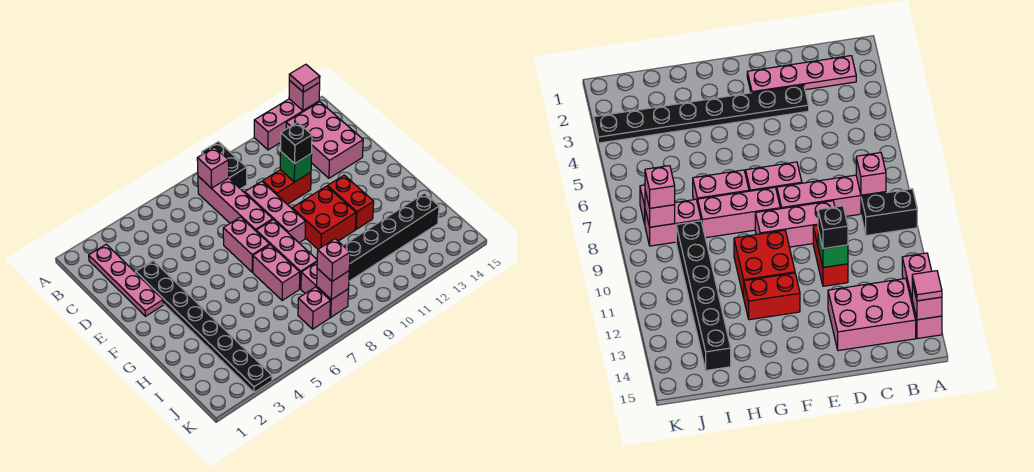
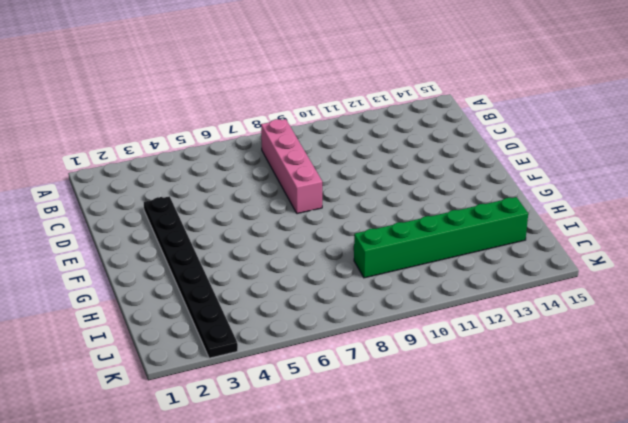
green brick I9:I14 level 1 -> black brick I9:I14 level 1
none -> black brick A9:B9 level 1
none -> pink brick A12:A14 level 1
none -> pink plate B2:E2 level 1

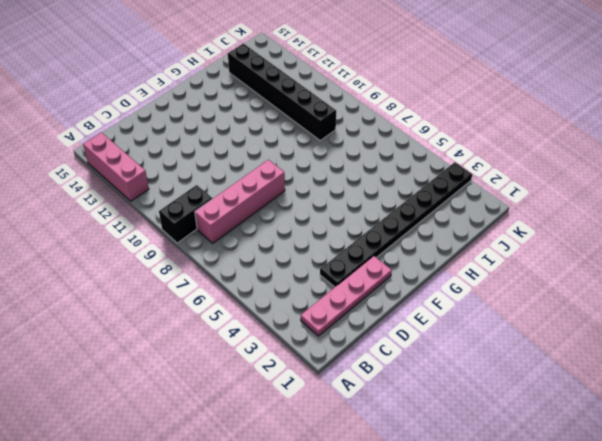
none -> pink brick B13:D14 level 1
none -> pink brick D9:F9 level 1
none -> red brick D10:D11 level 1

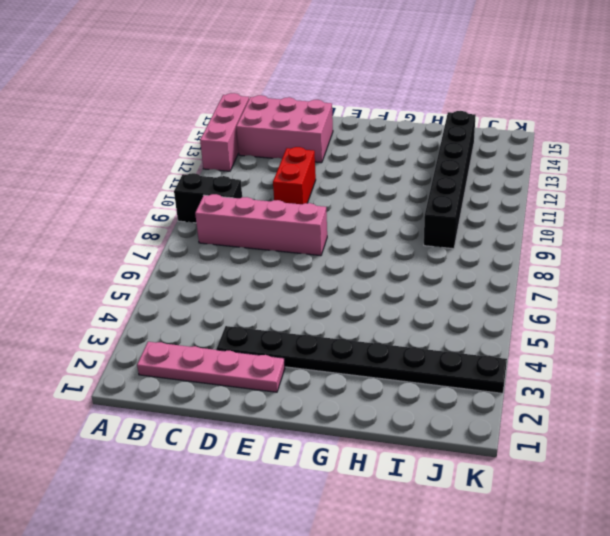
none -> pink brick D9:F9 level 1
none -> pink brick E7:F7 level 1
none -> pink brick F8:H8 level 1

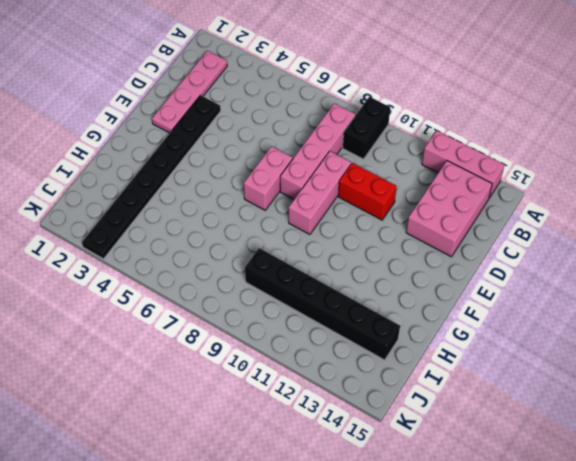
none -> pink brick F8:H8 level 1
none -> red brick F10:G11 level 1
none -> red brick F12:G12 level 1

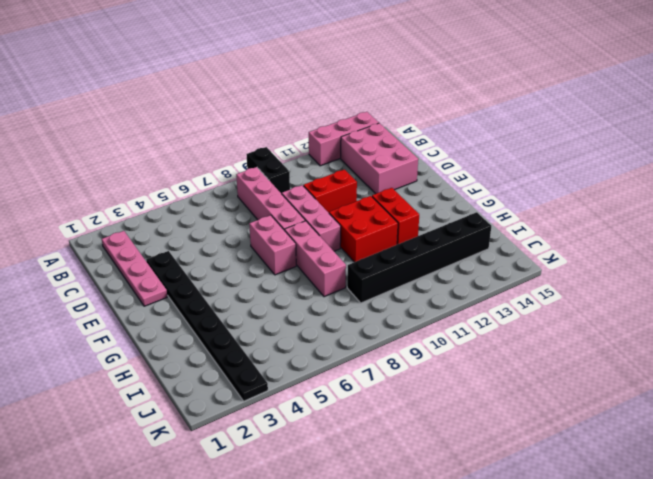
none -> pink brick G7:H7 level 1
none -> pink brick I8:J8 level 1
none -> pink brick J7 level 1

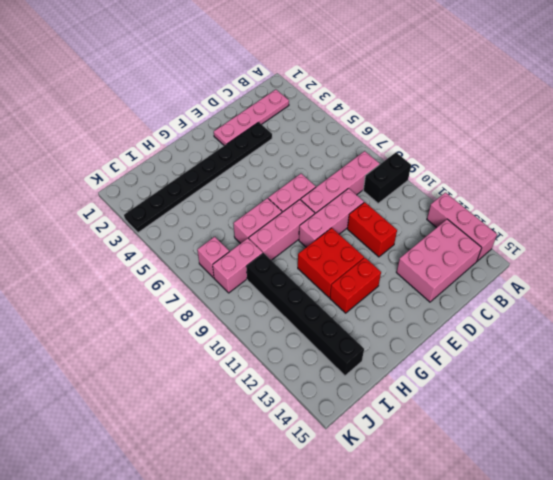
none -> pink brick A14 level 2
none -> pink brick B8 level 2
none -> green brick D11 level 2

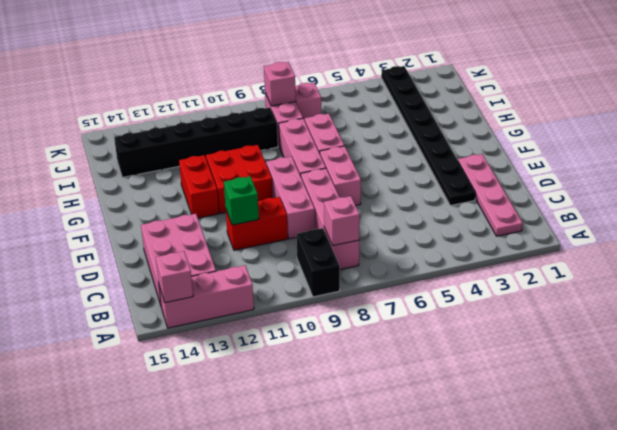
none -> pink tile A14 level 3
none -> black brick D11 level 3
none -> pink brick J8 level 3

